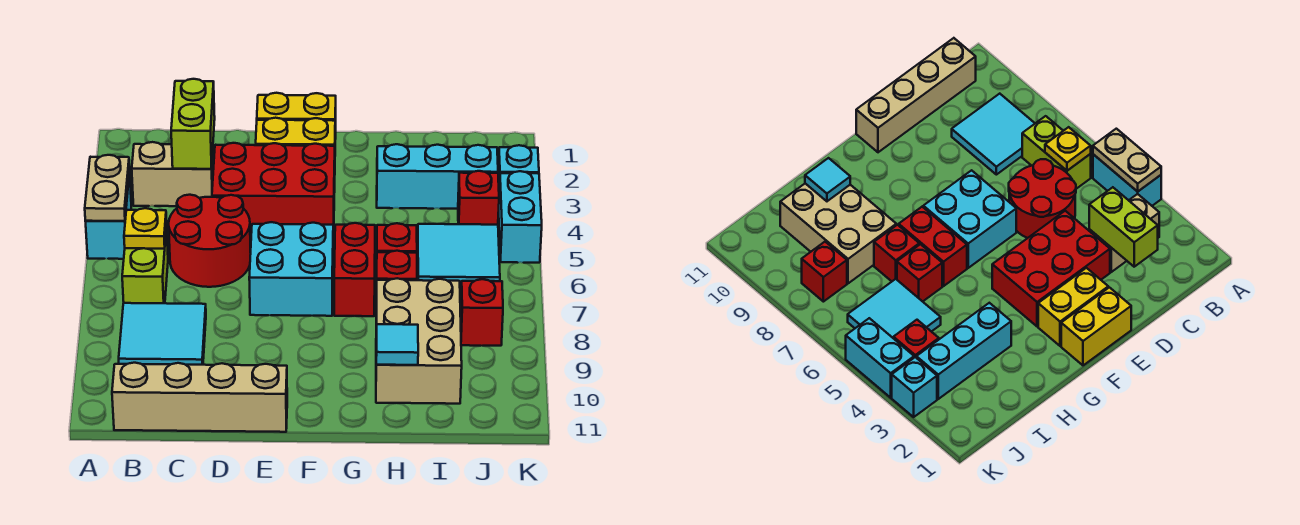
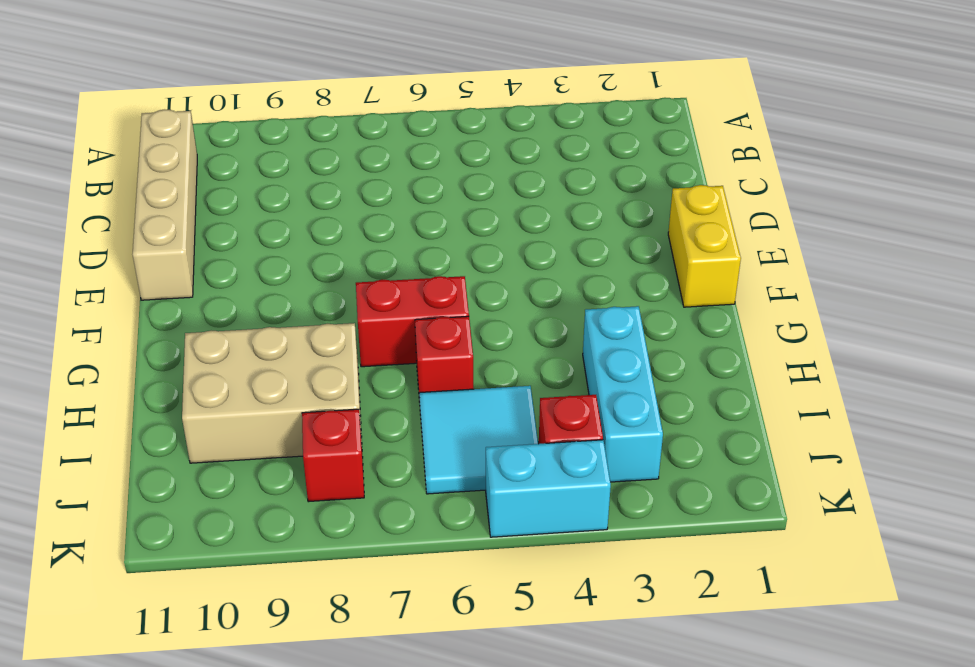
none -> cyan brick A4:A5 level 1
none -> tan brick B3:C3 level 1
none -> lime brick B6:B7 level 1

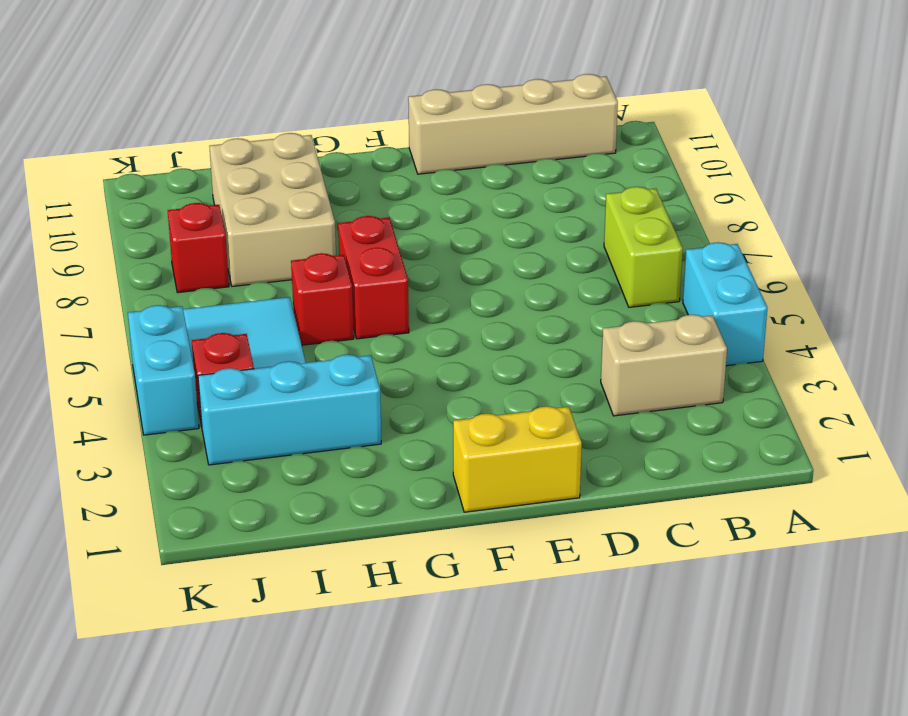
none -> cyan tile B8:C9 level 1
none -> red round brick C5:D6 level 1
none -> red brick D3:F4 level 1

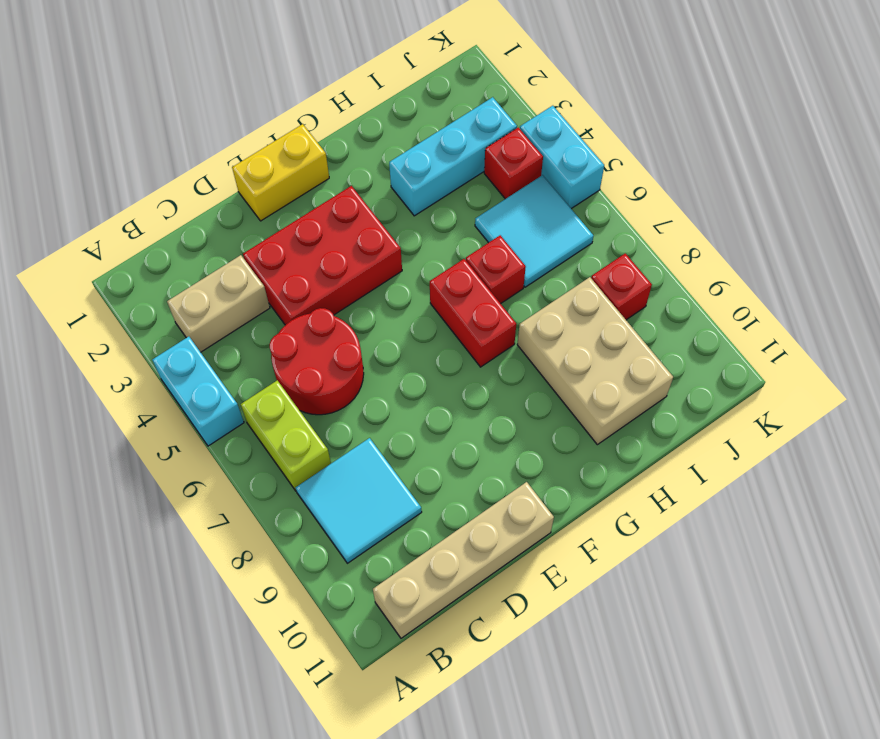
none -> yellow brick E2:F2 level 1
none -> cyan brick E6:F7 level 1
none -> red brick H7 level 1

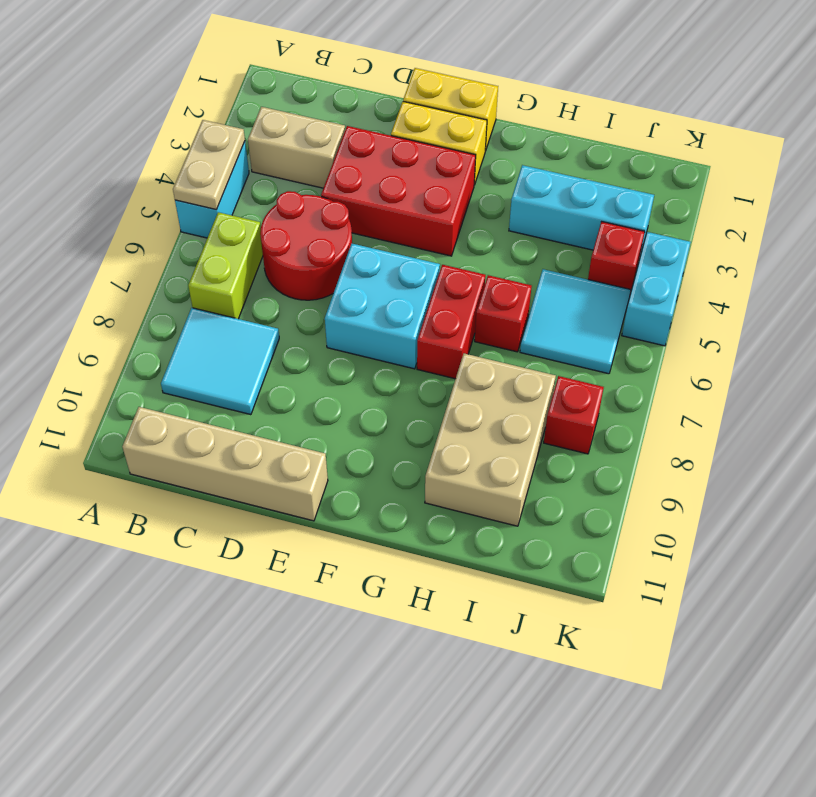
none -> red brick H7 level 1
none -> cyan brick K3 level 1
none -> yellow plate B6 level 2

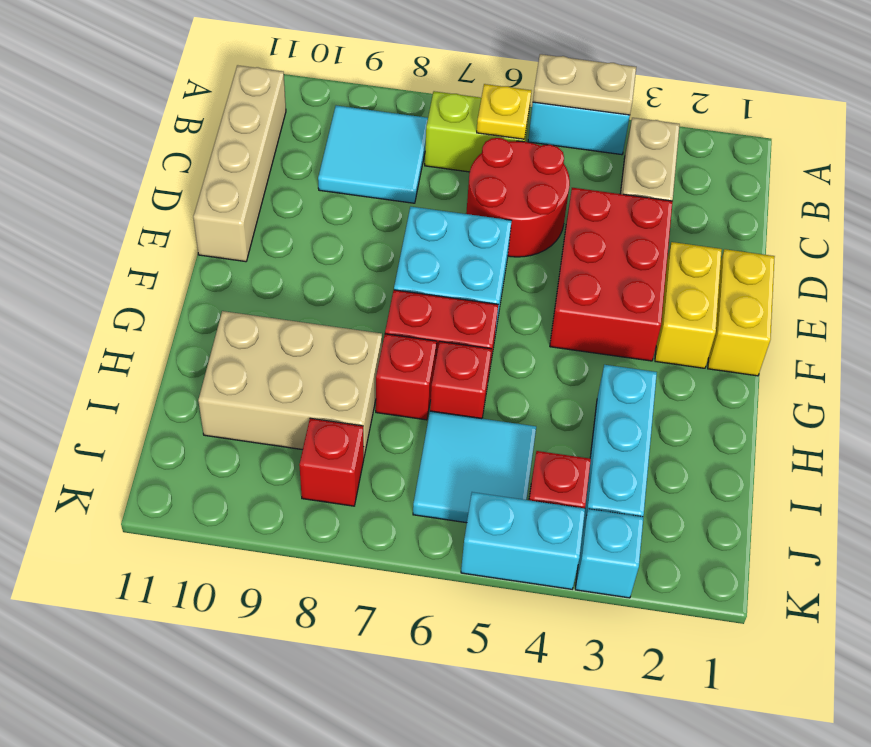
none -> lime brick C2:C3 level 2
none -> cyan tile H10 level 2

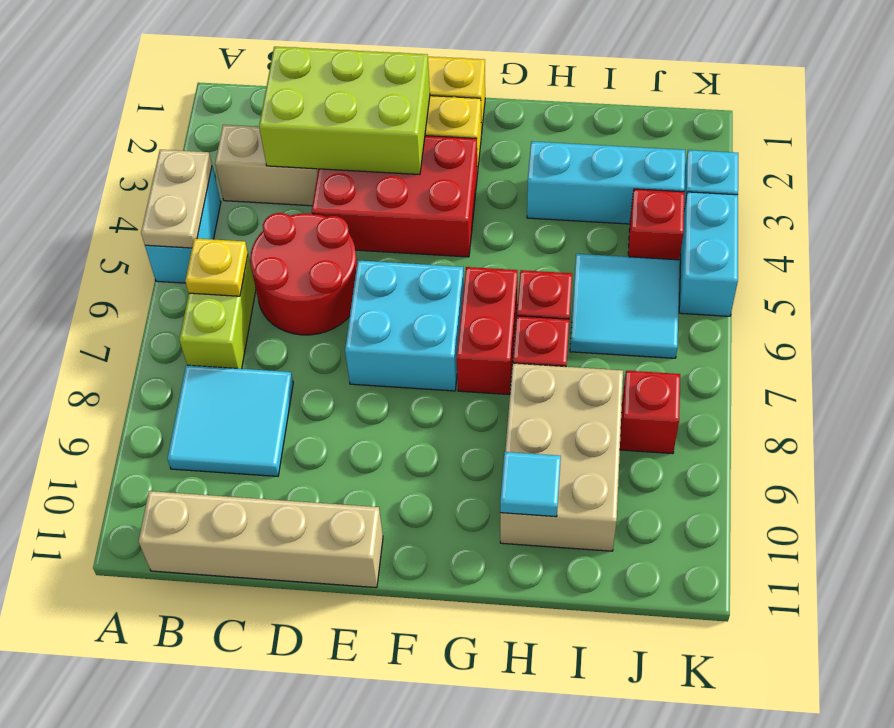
lime brick C2:E3 level 2 -> lime brick C2:C3 level 2

